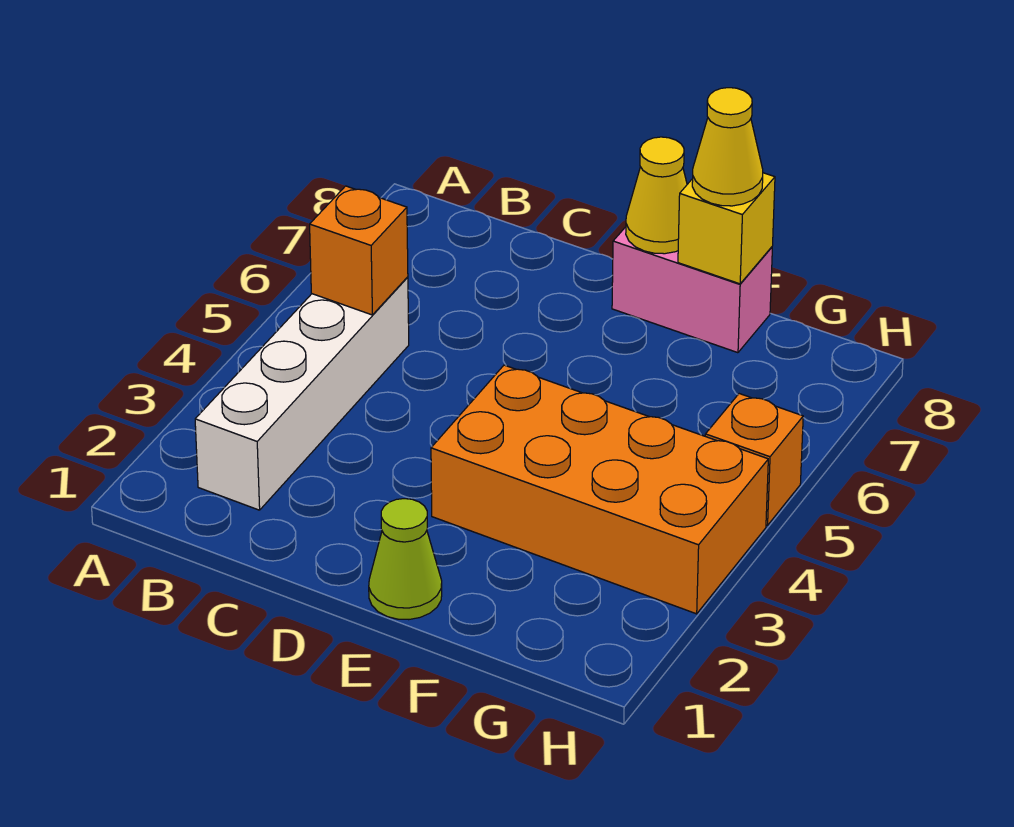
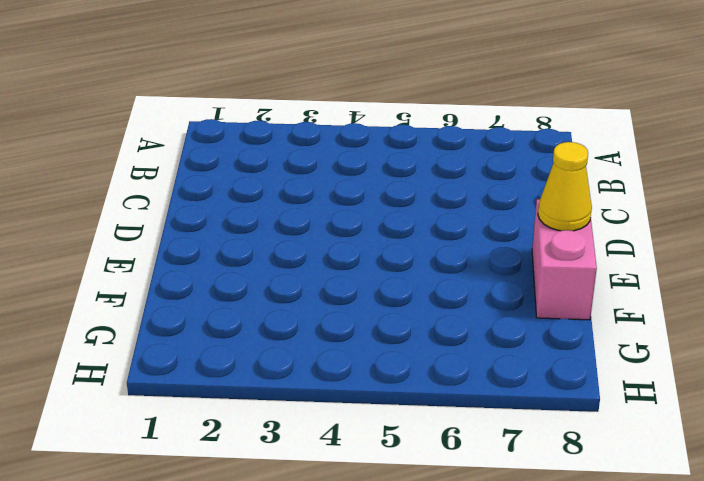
none -> white brick B2:B5 level 1
none -> lime cone E1 level 1

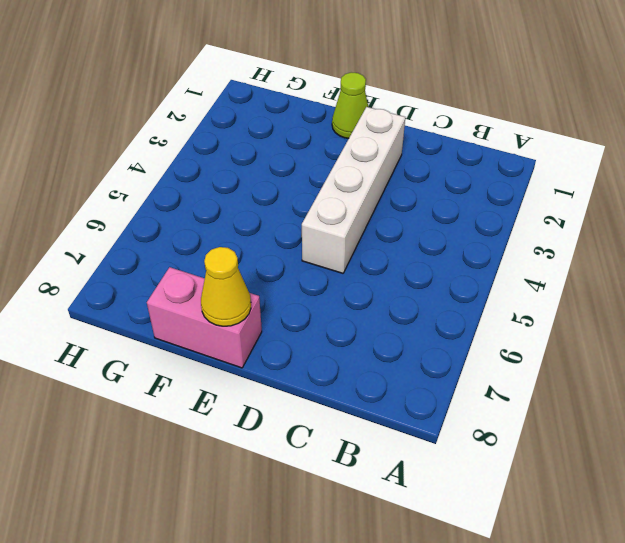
white brick D2:D5 level 1 -> white brick B2:B5 level 1
none -> orange brick E3:H4 level 1
none -> orange brick H5 level 1

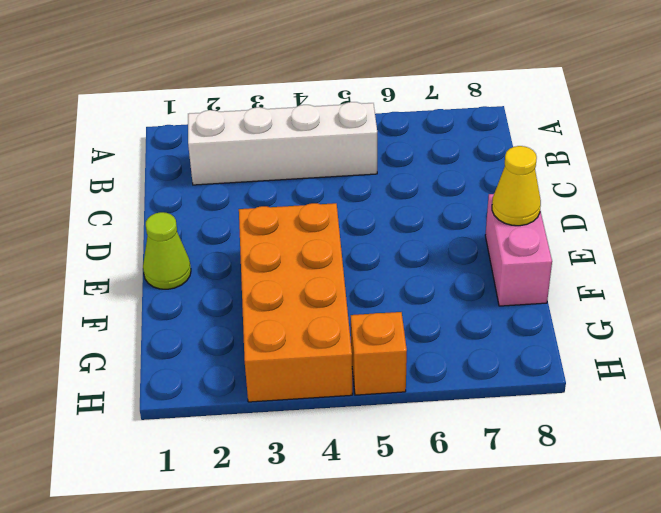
none -> orange brick B5 level 2
none -> yellow brick F8 level 2

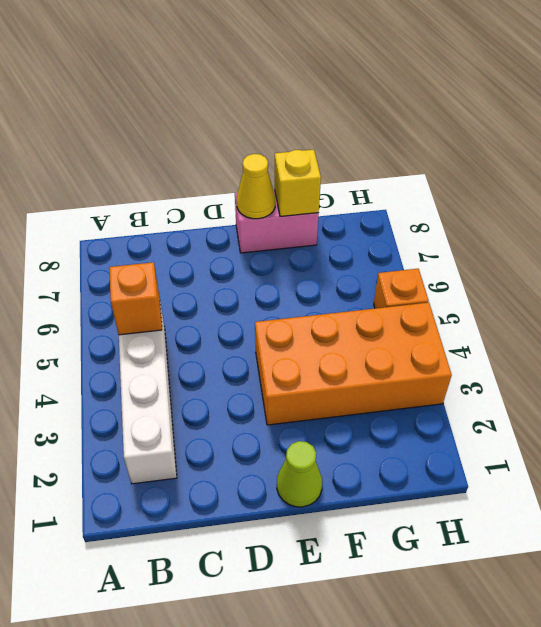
none -> yellow cone F8 level 3

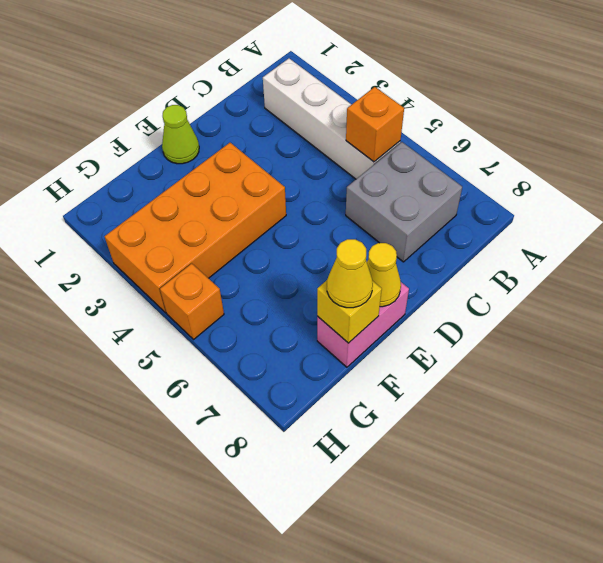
grey brick B6:C7 level 1 -> none

